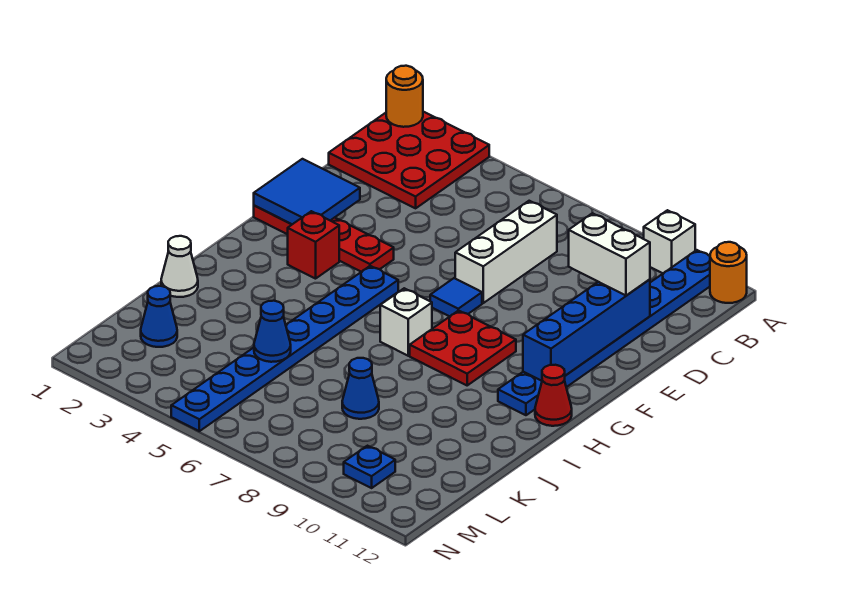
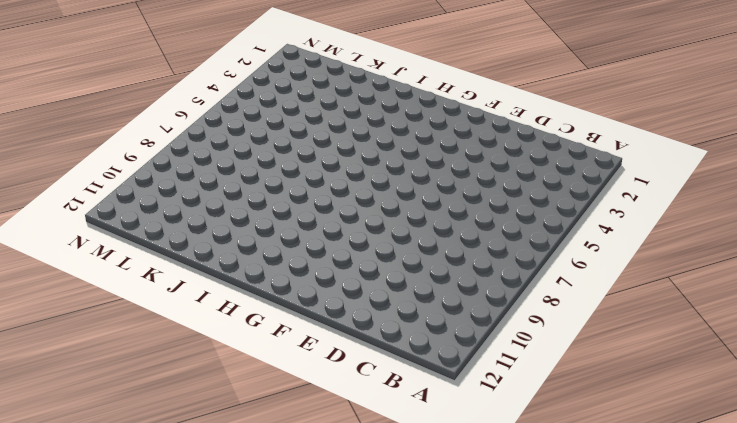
none -> red plate A1:C3 level 1
none -> white brick A10 level 1
none -> blue plate A11:H11 level 1

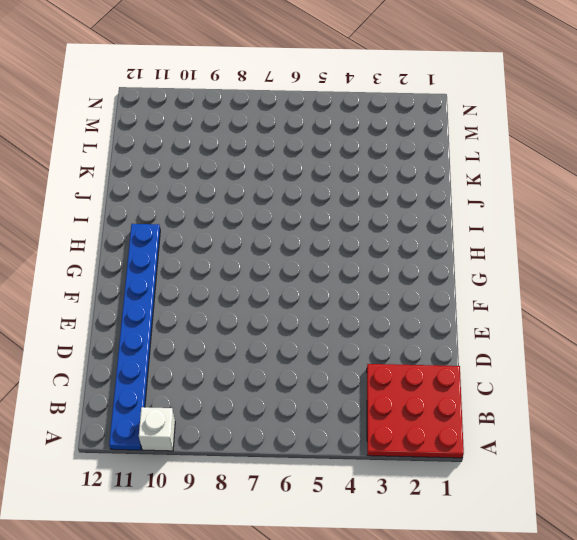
none -> orange round brick A12 level 1
none -> white brick C7:E7 level 1
none -> red plate F1:F4 level 1

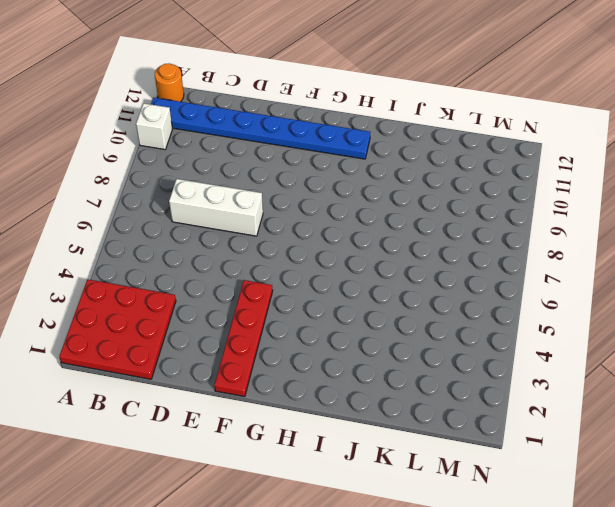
none -> blue tile F7 level 1
none -> red brick G3 level 1
none -> blue plate G5:N5 level 1

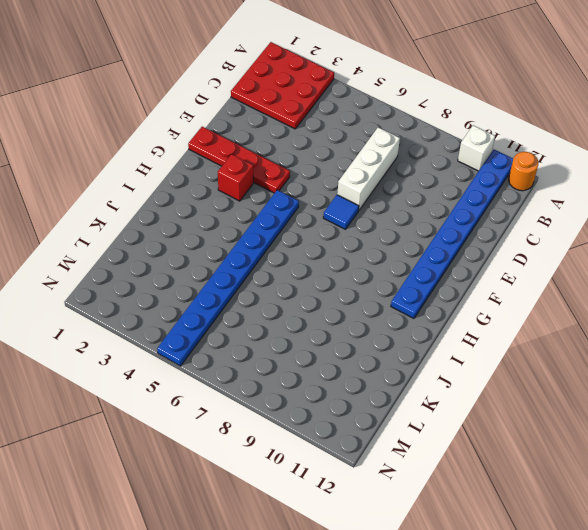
none -> red plate G8:H9 level 1
none -> white brick H7 level 1
none -> red cone H12 level 1

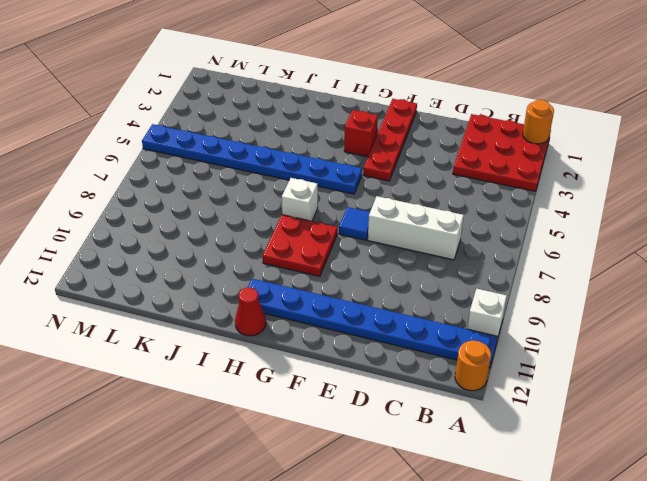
none -> white cone J1 level 1
none -> blue cone K8 level 1
none -> blue cone L2 level 1

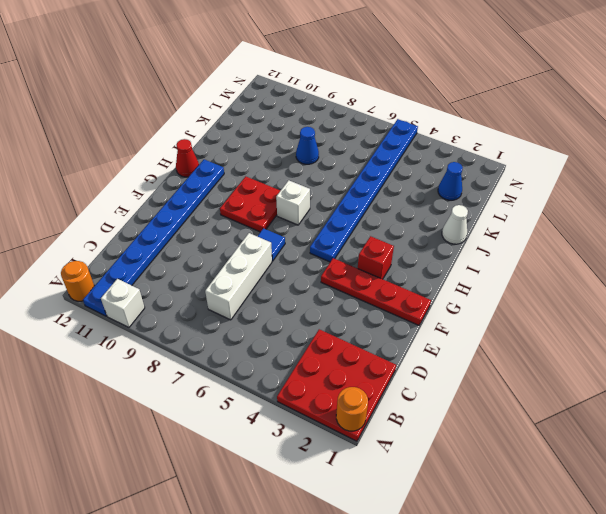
none -> blue plate M10 level 1
none -> blue brick D11:G11 level 2
none -> blue tile E1:F2 level 2

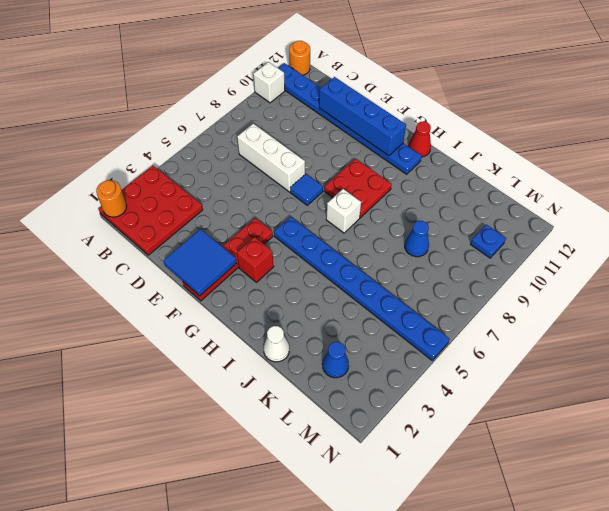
none -> blue cone K5 level 2
none -> white brick D10:D11 level 3

